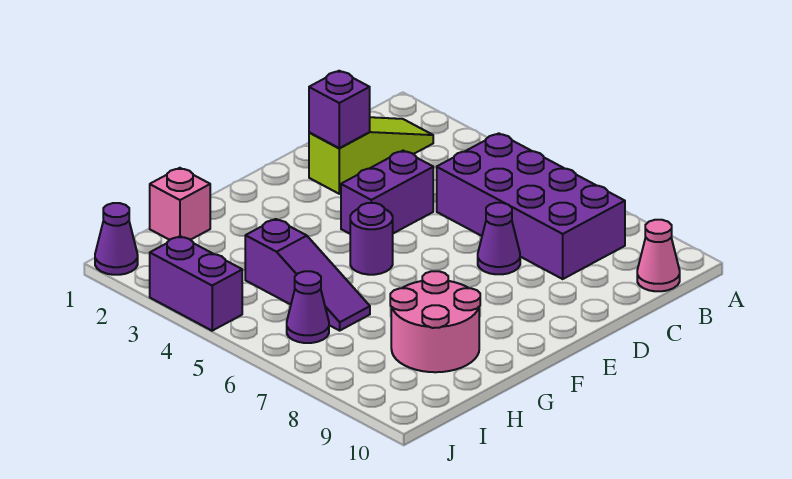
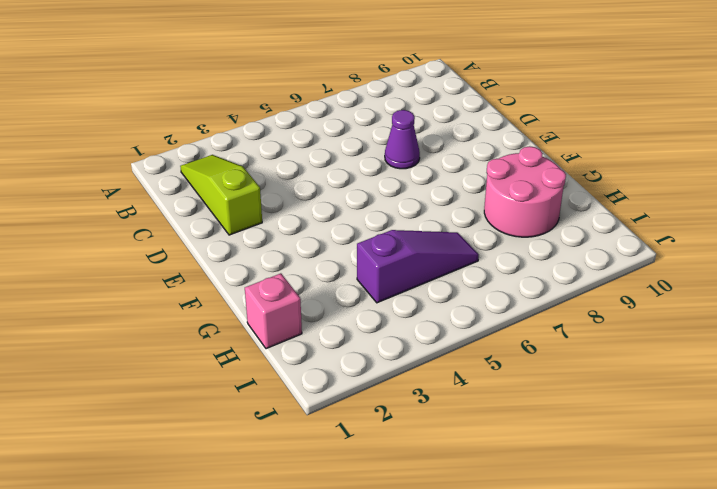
none -> purple brick B5:C8 level 1
none -> pink cone B10 level 1
none -> purple brick D4:E4 level 1

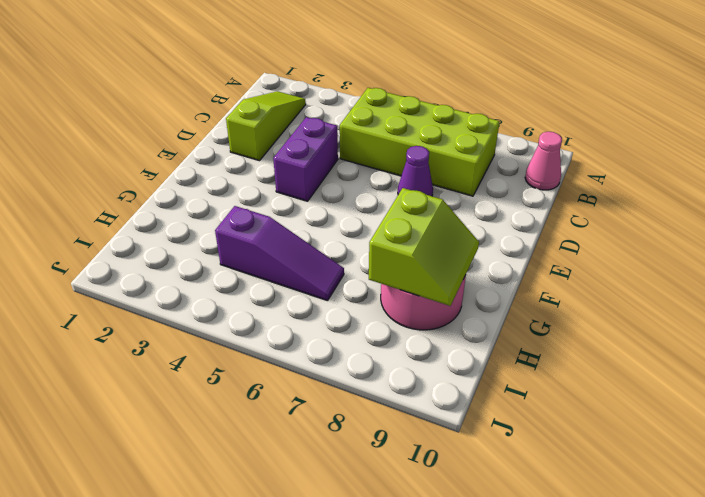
lime brick B5:C8 level 1 -> purple brick B5:C8 level 1
lime slope G8:H9 level 2 top 8 -> none
none -> purple round brick F5 level 1
none -> pink brick H1 level 1
none -> purple cone I6 level 1

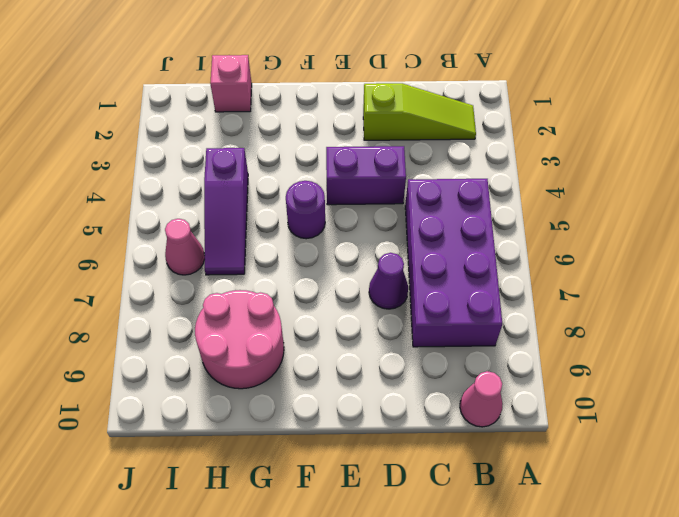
pink cone I6 level 1 -> purple cone I6 level 1
none -> purple cone J1 level 1
none -> purple brick J3:J4 level 1
none -> purple brick D2 level 2

